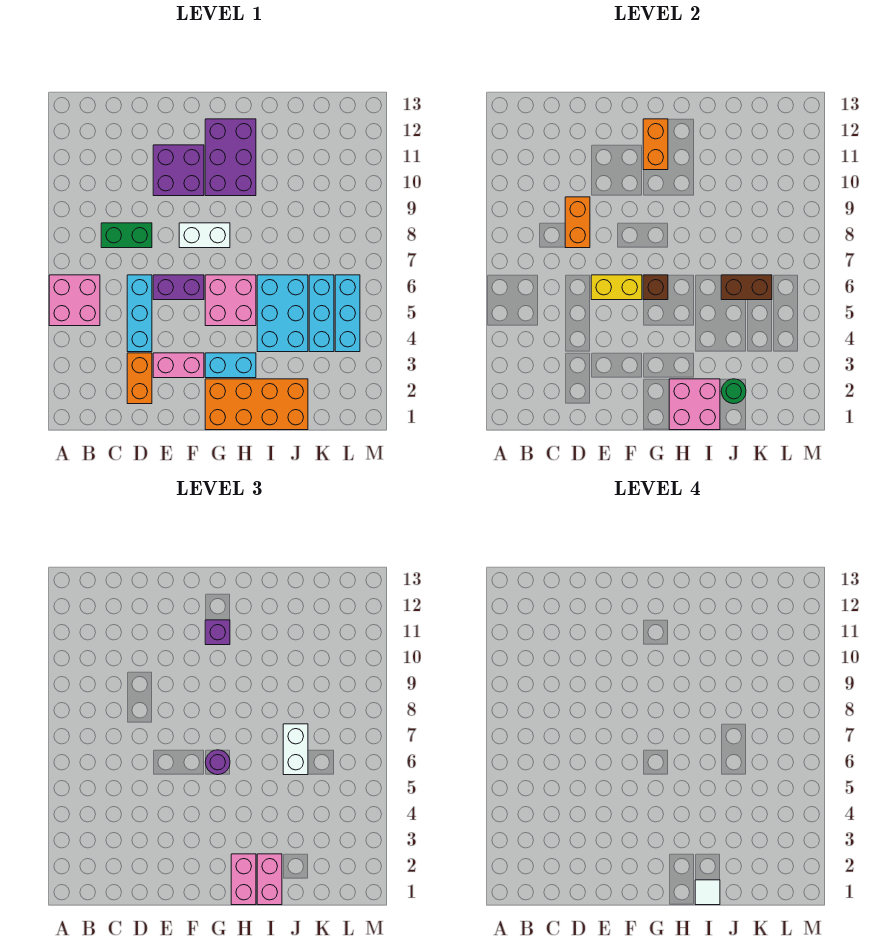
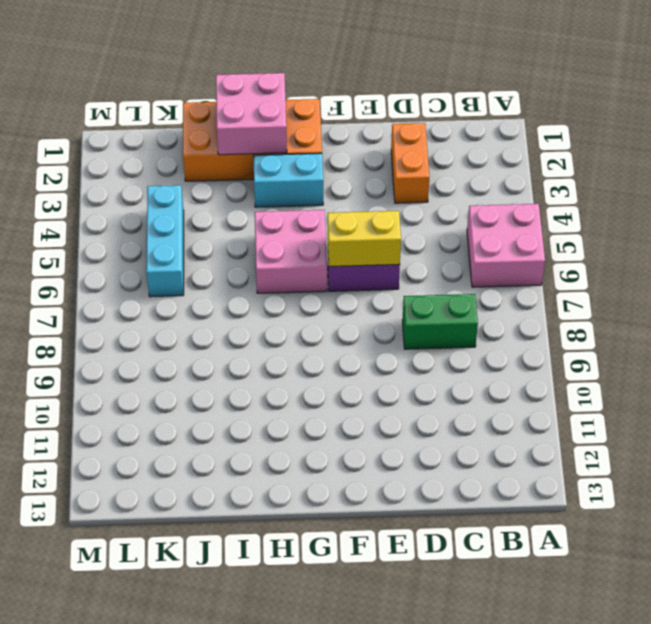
none -> cyan brick D4:D6 level 1
none -> pink brick E3:F3 level 1
none -> purple brick E10:F11 level 1

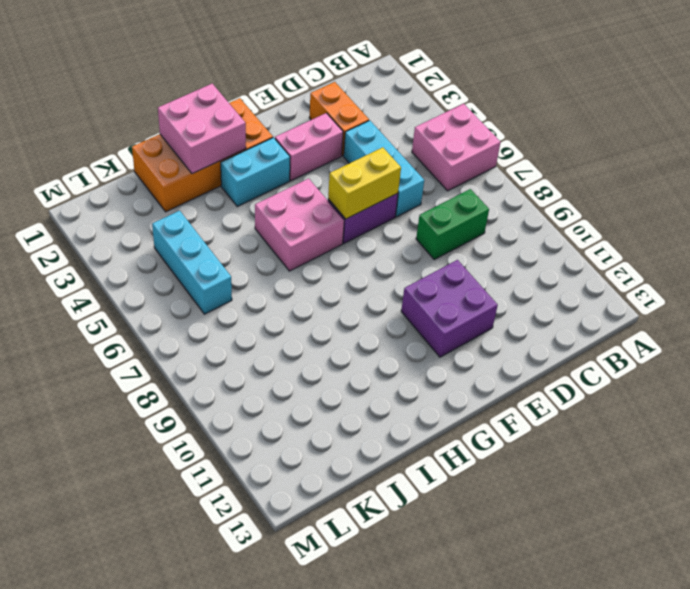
none -> white brick F8:G8 level 1
none -> purple brick G10:H12 level 1
none -> cyan brick I4:J6 level 1

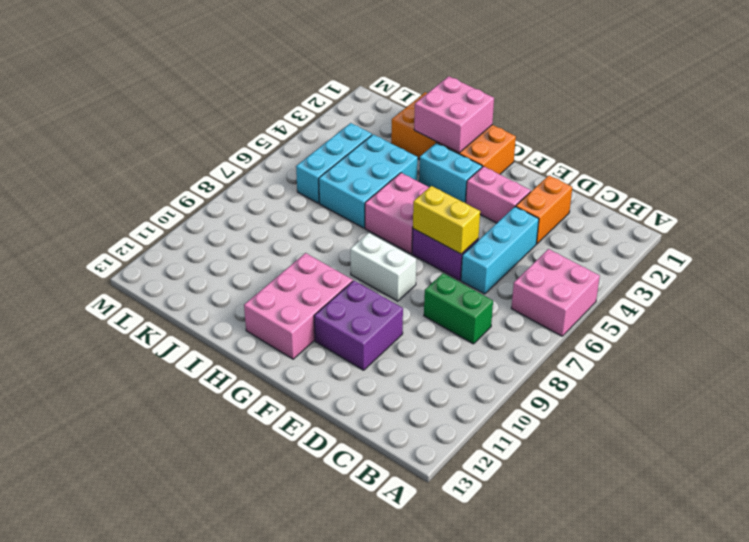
pink brick G10:H12 level 1 -> purple brick G10:H12 level 1
none -> cyan brick L4:L6 level 1
none -> orange brick D8:D9 level 2
none -> brown brick G6 level 2

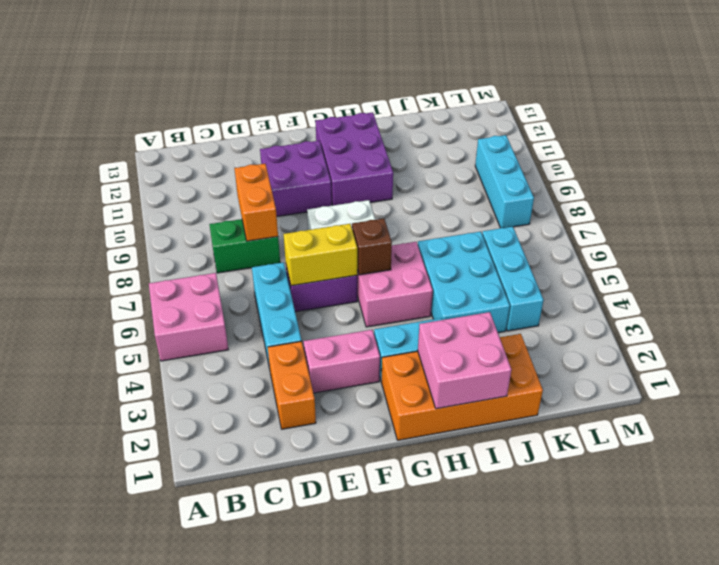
cyan brick L8:L10 level 1 -> cyan brick L4:L6 level 1
none -> orange brick G11:G12 level 2
none -> green round brick J2 level 2
none -> brown brick J6:K6 level 2

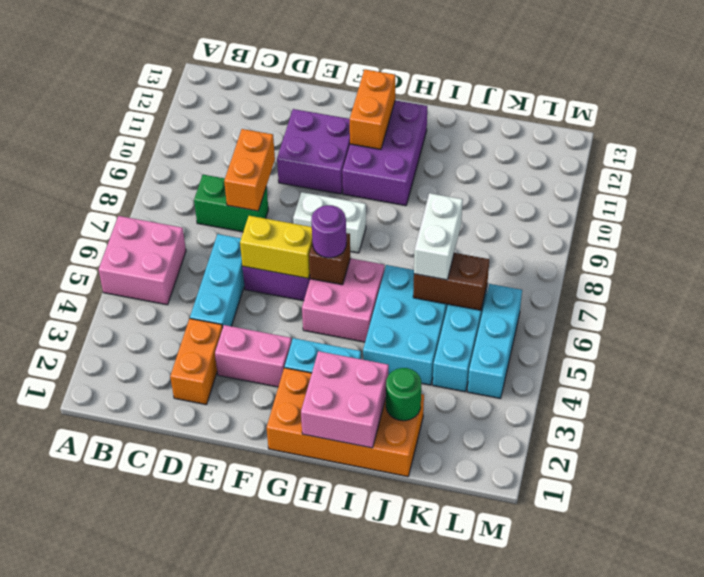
none -> purple brick G11 level 3
none -> pink brick H1:H2 level 3
none -> pink brick I1:I2 level 3

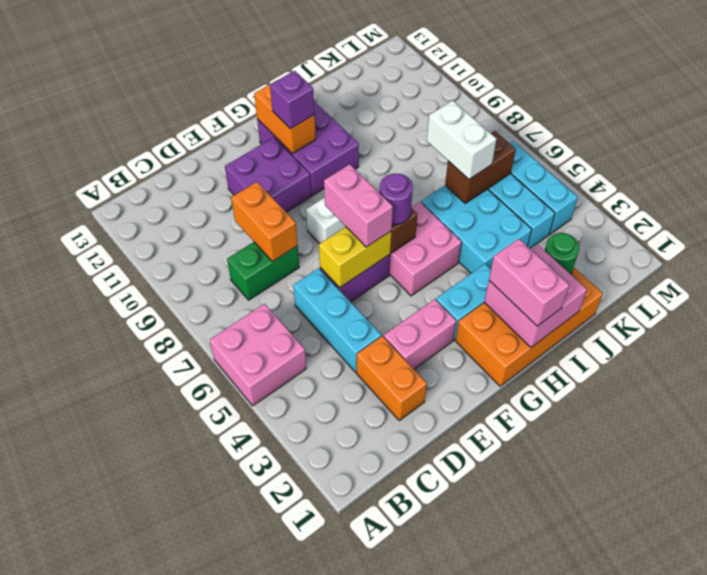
pink brick F6:F7 level 3 -> pink brick I1:I2 level 3
none -> white tile I1 level 4

